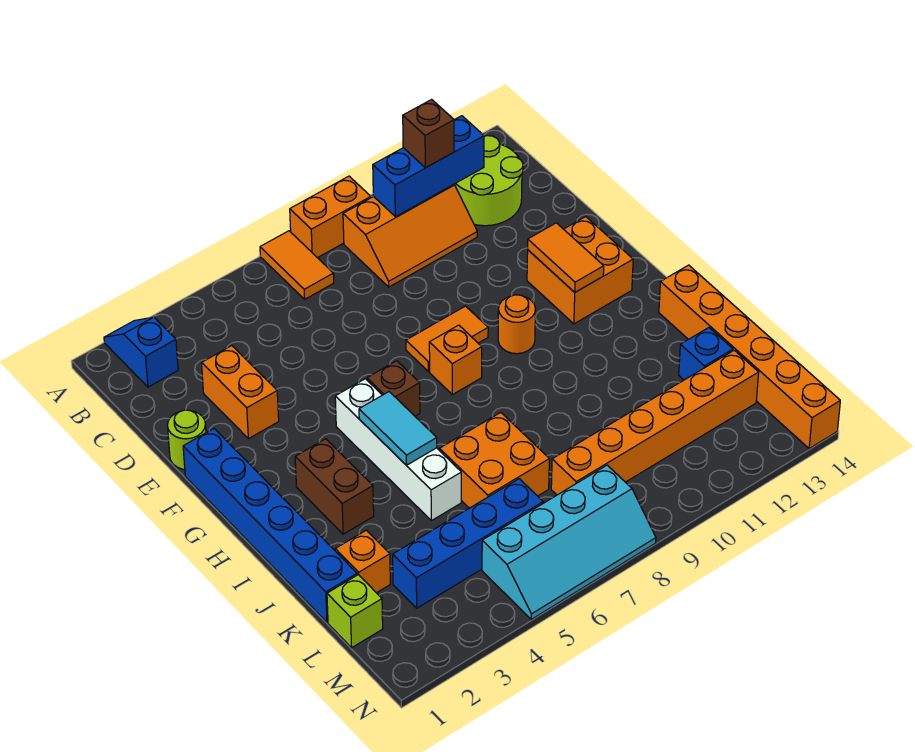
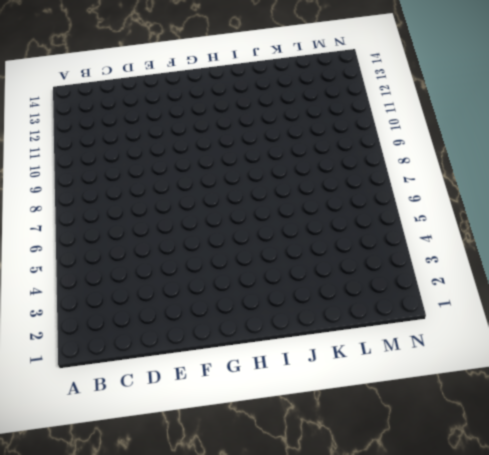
none -> blue slope A2:B2 level 1 top B
none -> orange tile A7:B7 level 1
none -> orange brick A8:A9 level 1

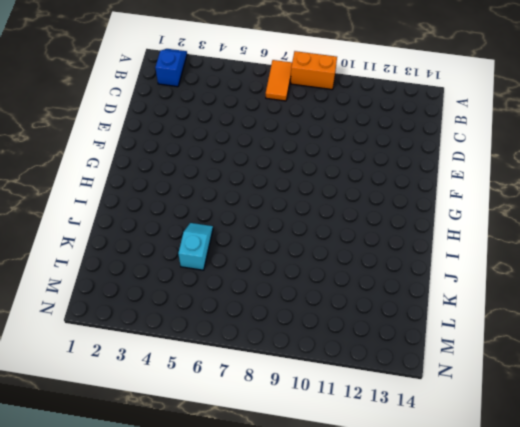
cyan slope J5:K5 level 1 top K -> white brick G5:J5 level 1
none -> orange slope B9:C11 level 1 top B
none -> lime round brick B12:C13 level 1
none -> orange brick D3:E3 level 1

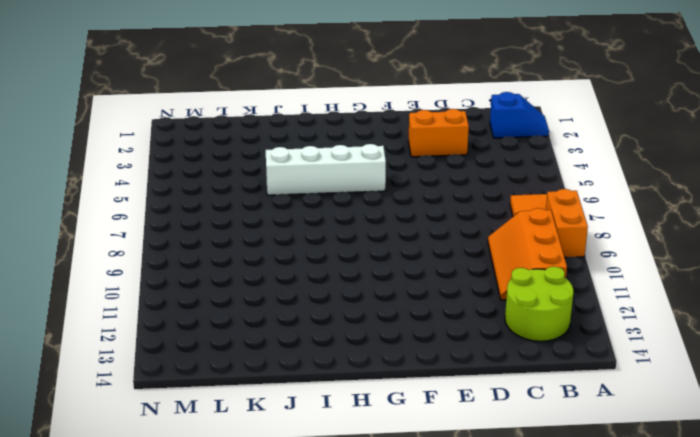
none -> lime round brick E1 level 1
none -> blue brick F1:K1 level 1
none -> orange tile F8:F9 level 1

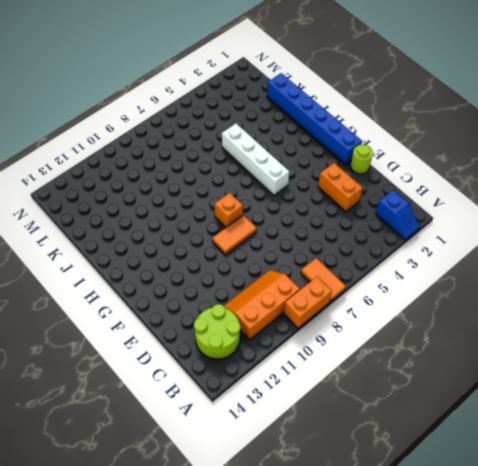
none -> orange brick F12:G13 level 1
none -> brown brick G6 level 1
none -> orange round brick G10 level 1

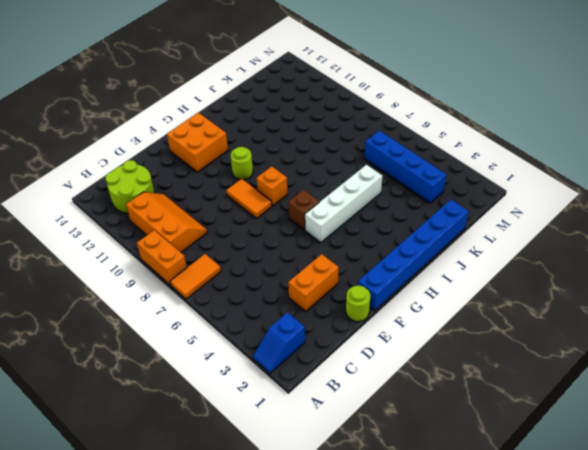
lime round brick G10 level 1 -> orange round brick G10 level 1
none -> brown brick H3:I3 level 1
none -> orange brick I14:N14 level 1
none -> orange brick J6:K7 level 1

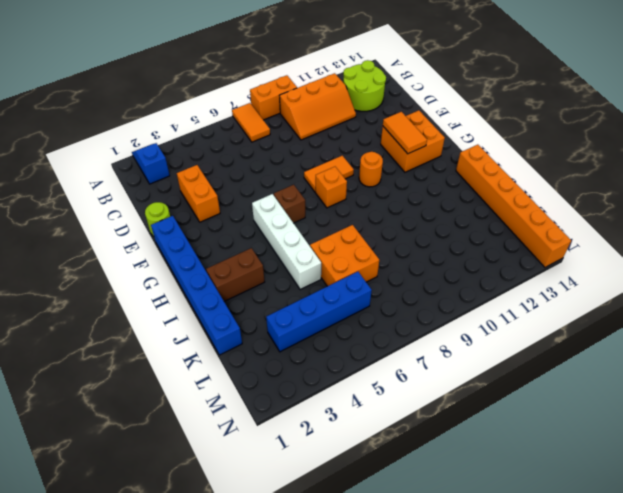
brown brick I2:I3 level 1 -> brown brick H3:I3 level 1
none -> orange brick K2 level 1
none -> blue brick K13 level 1
none -> lime brick L1 level 1

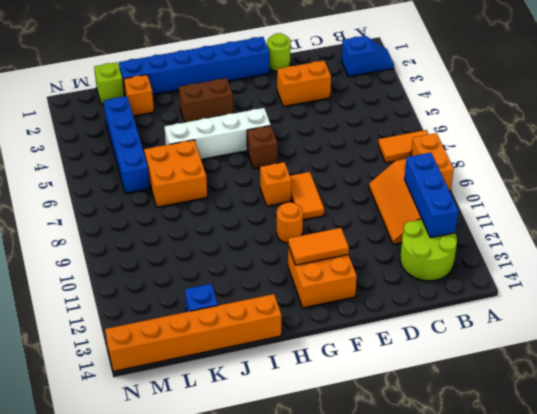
none -> orange brick L8:L13 level 1
none -> cyan slope M5:N8 level 1 top M
none -> cyan tile H5:I5 level 2

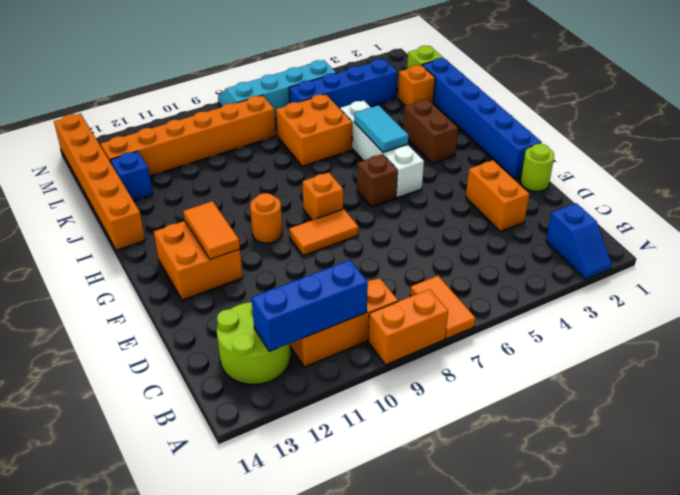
none -> brown brick B11 level 3

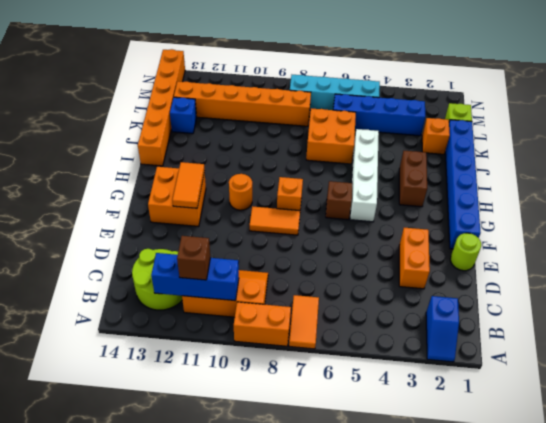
none -> cyan tile H5:I5 level 2

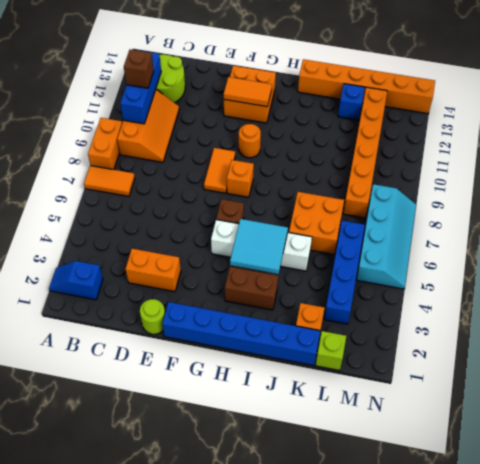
cyan tile H4:I5 level 2 -> cyan tile H5:I5 level 2

